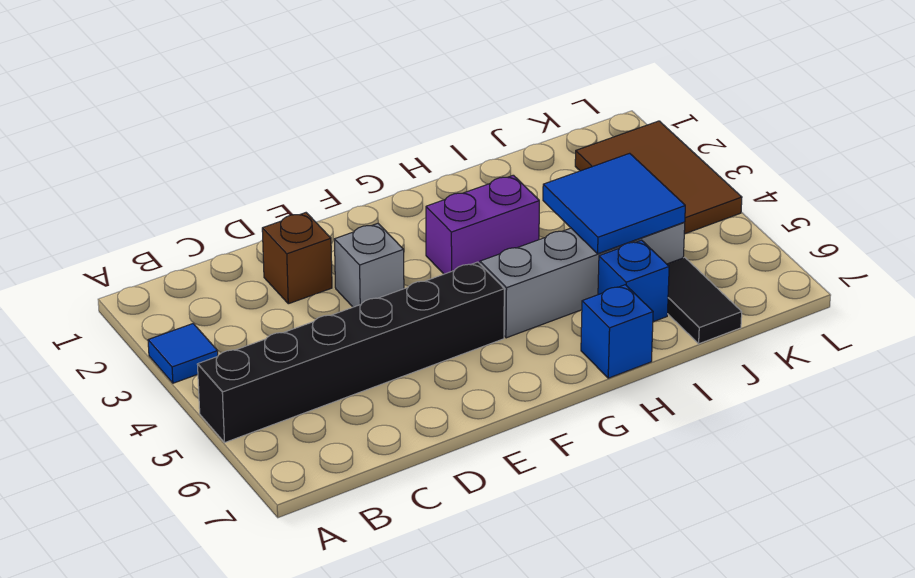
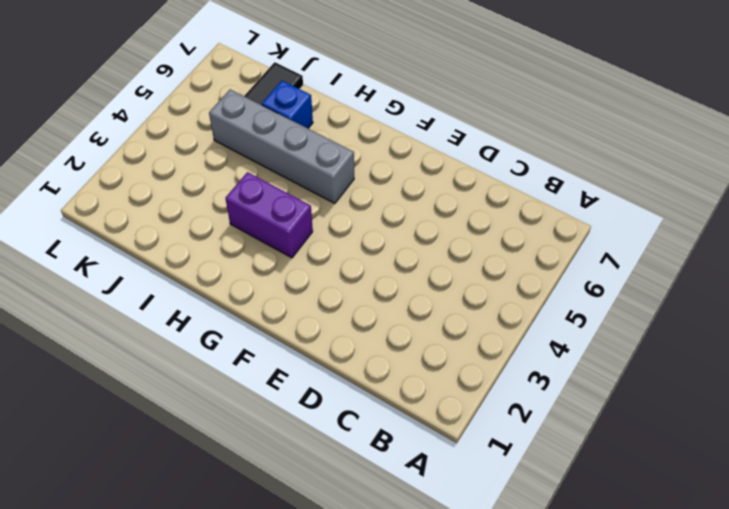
none -> blue tile A3 level 1
none -> black brick A5:F5 level 1

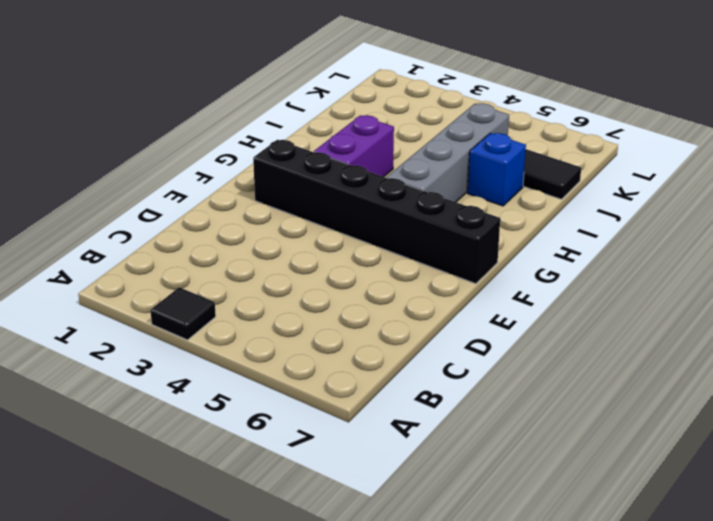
black tile A3 level 1 -> blue tile A3 level 1
black brick F2:F7 level 1 -> black brick A5:F5 level 1
none -> brown brick D2 level 1
none -> grey brick E3 level 1

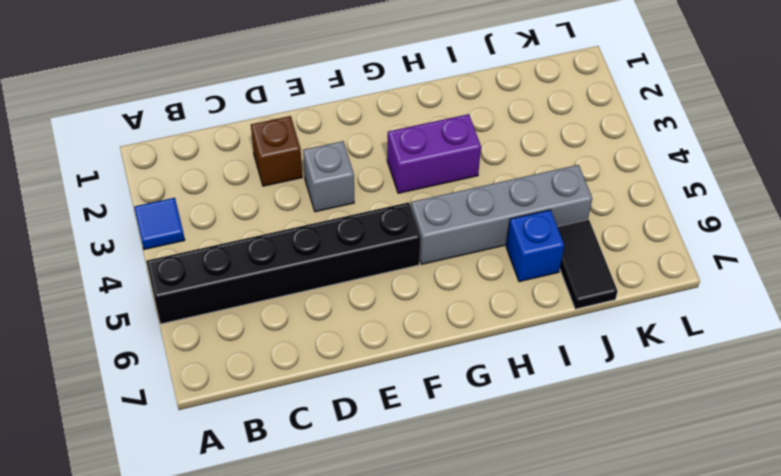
none -> blue brick H7 level 1
none -> brown tile K2:L4 level 1

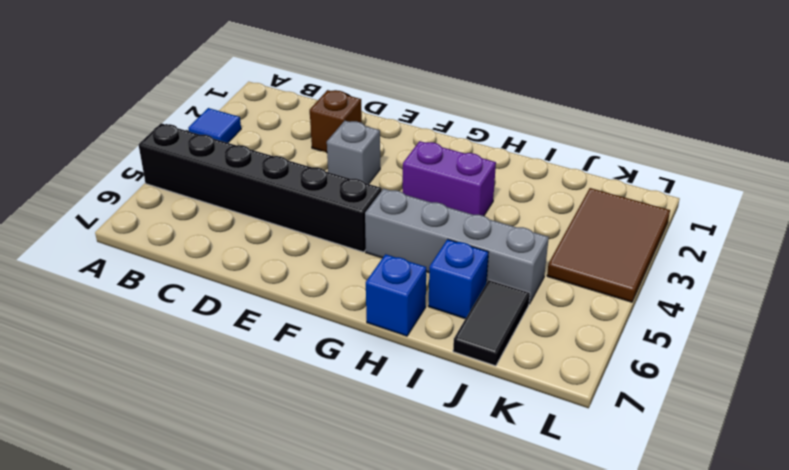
none -> blue tile I4:J5 level 2

